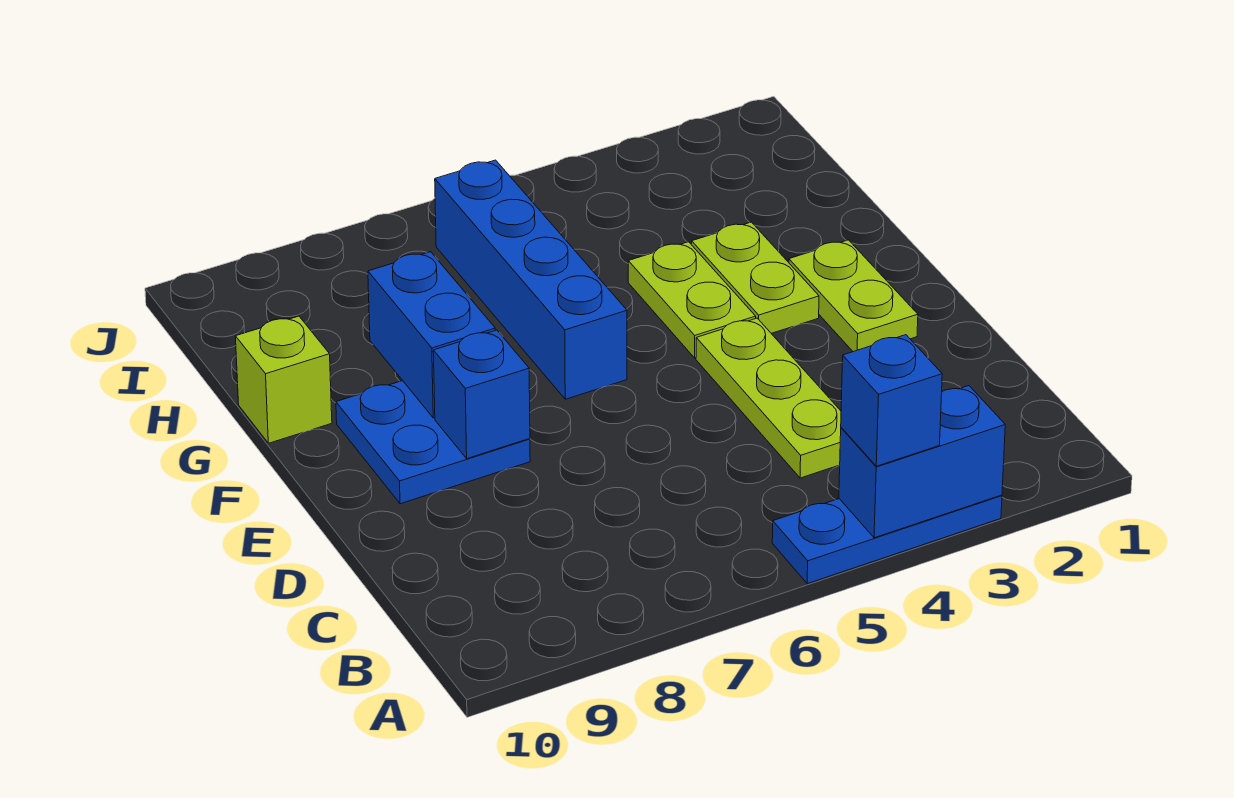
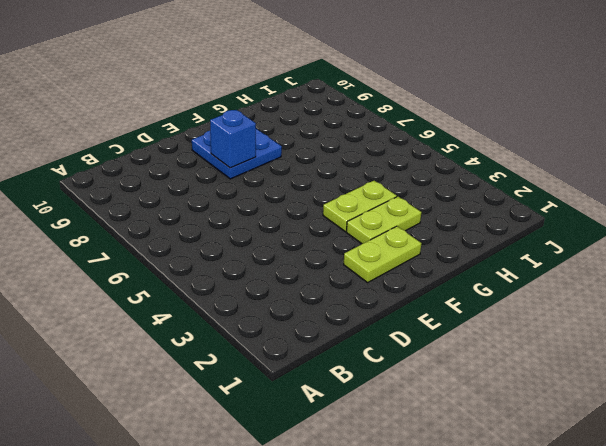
none -> blue plate A3:A5 level 1
none -> lime plate C4:E4 level 1
none -> blue brick F6:I6 level 1

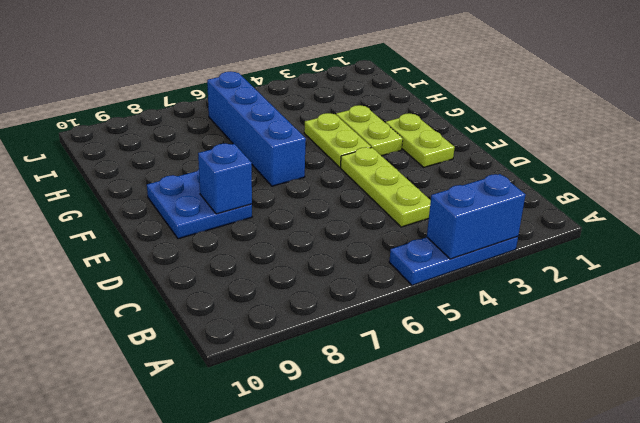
none -> lime brick G10 level 1
none -> blue brick F8:G8 level 2
none -> blue brick A4 level 3

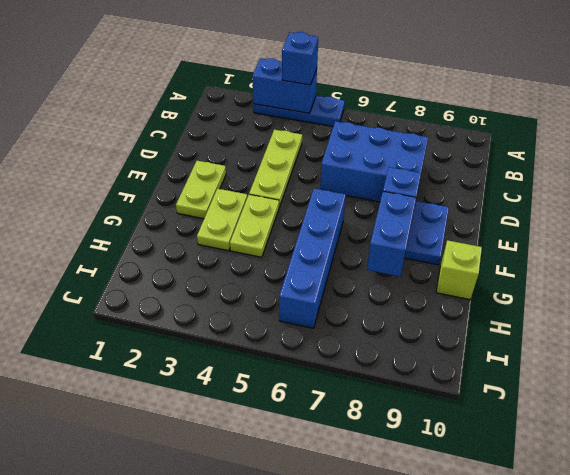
blue brick C6:D8 level 1 -> none

